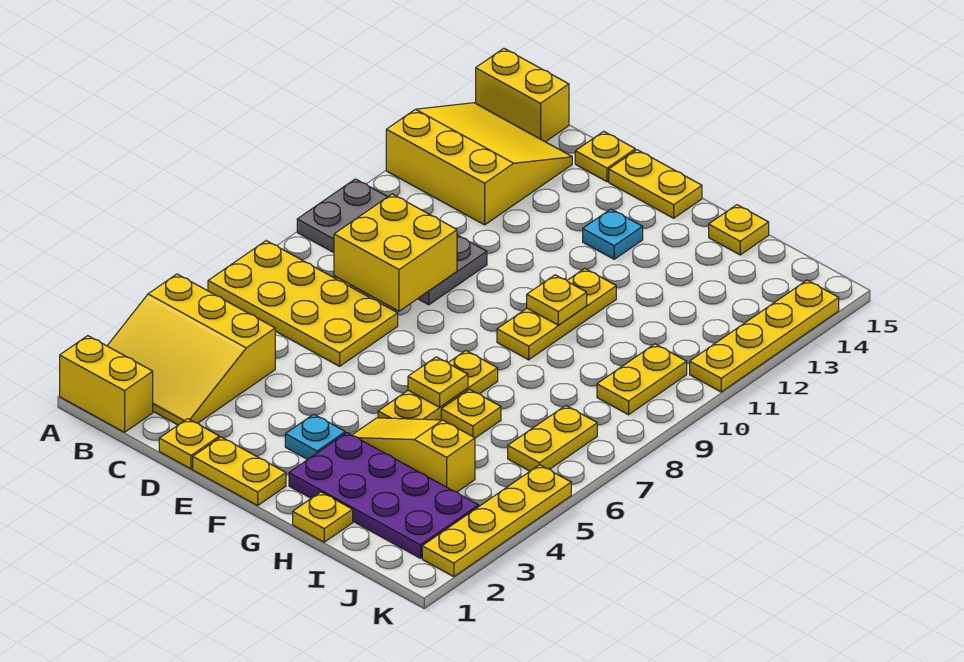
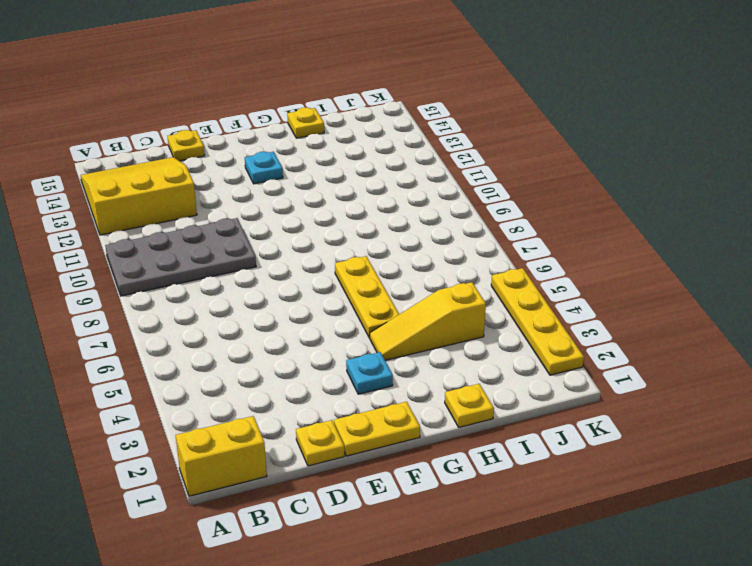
none -> yellow slope A2:C4 level 1 top 4
none -> yellow plate A6:D7 level 1
none -> yellow brick A15:B15 level 1

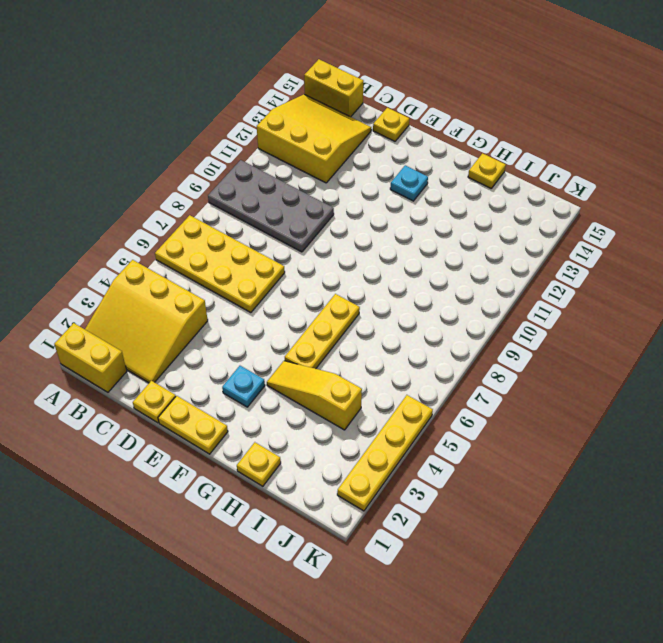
none -> yellow plate E15:F15 level 1
none -> purple plate G2:J3 level 1
none -> yellow plate G9:G11 level 1

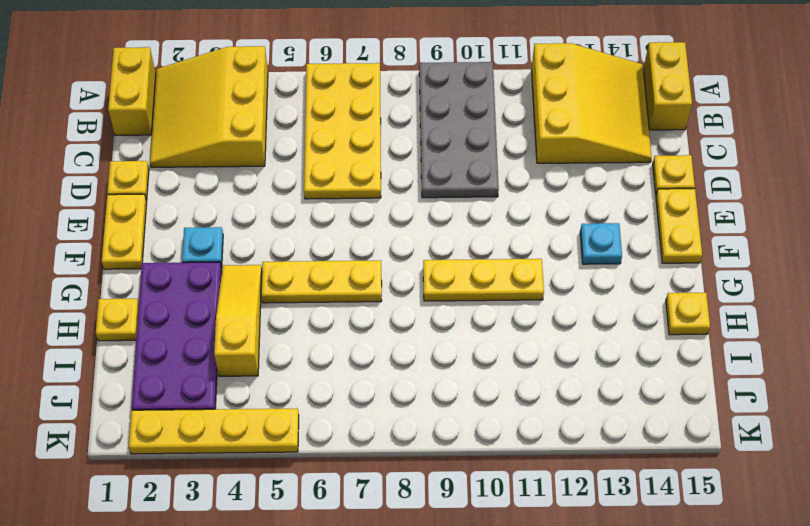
none -> yellow plate H6 level 1
none -> yellow plate J6:J7 level 1
none -> yellow plate J9:J10 level 1

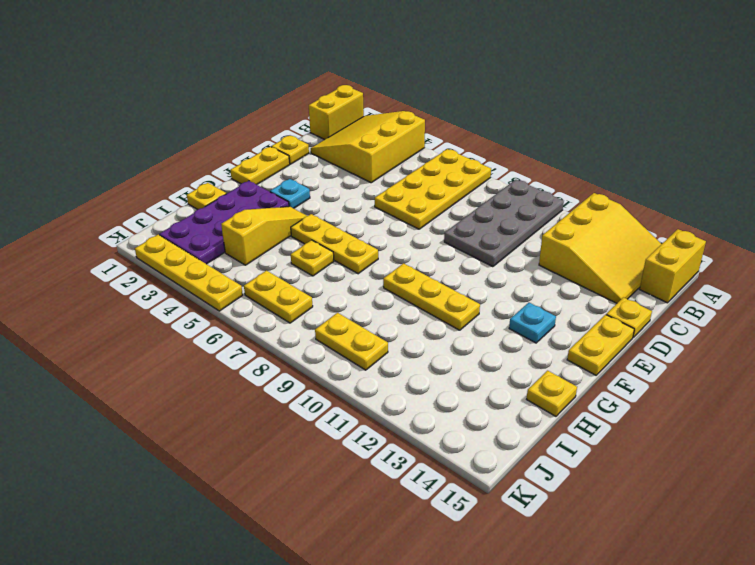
none -> yellow plate K11:K14 level 1
none -> yellow brick C8:D9 level 2
none -> yellow plate G6 level 2

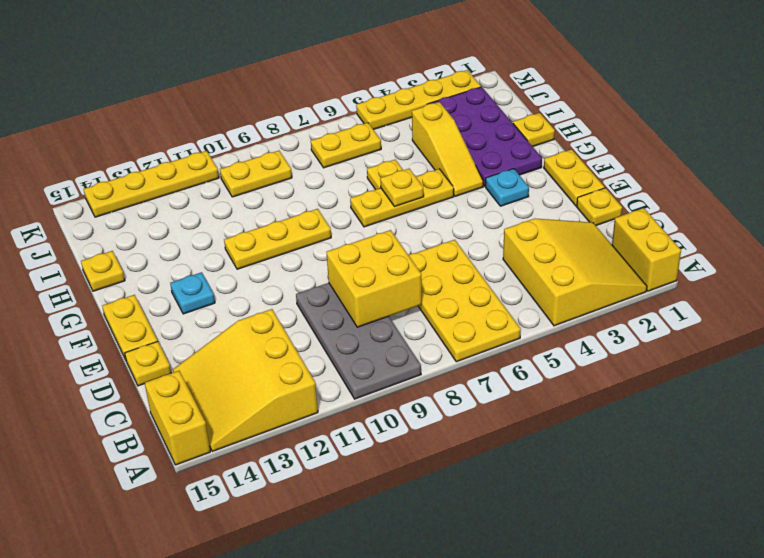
none -> yellow plate G10 level 2

